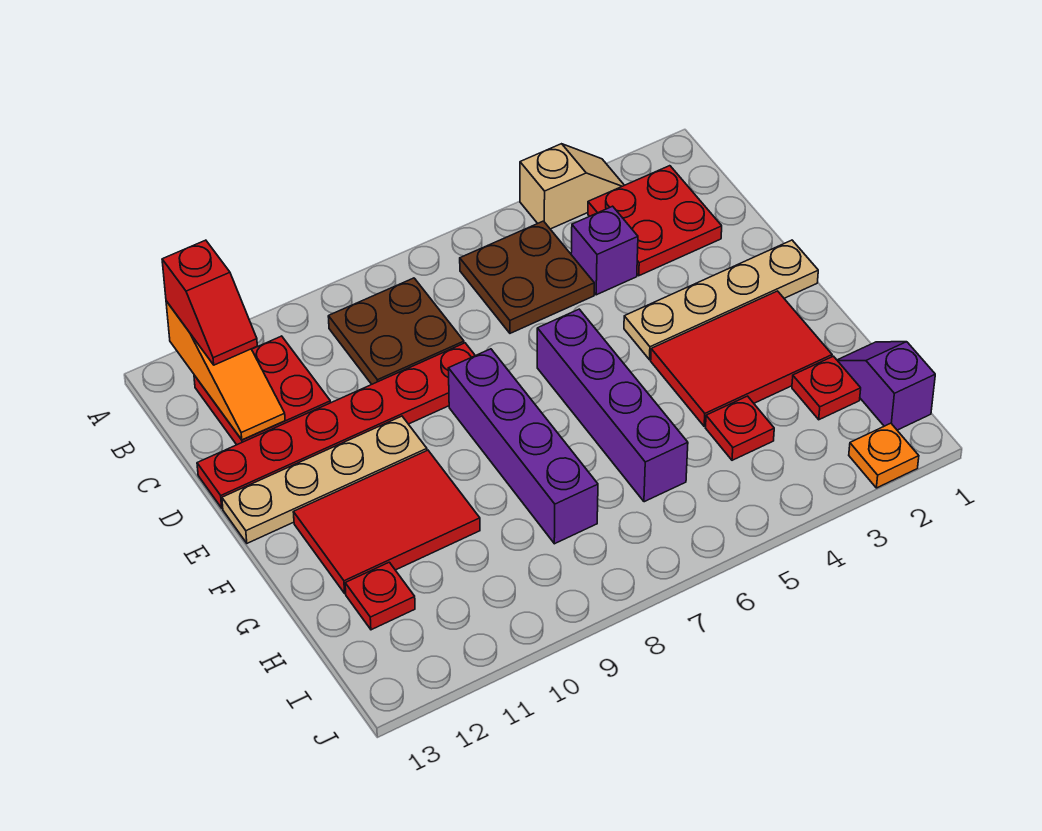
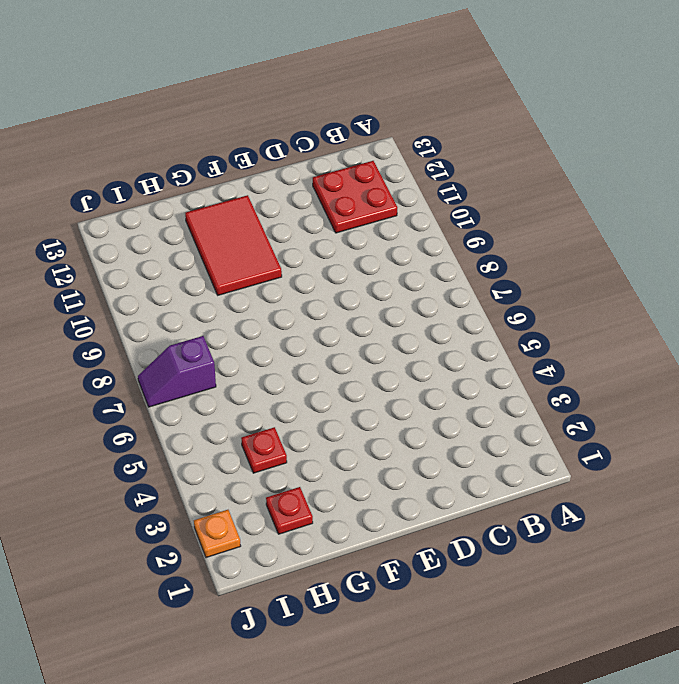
purple slope I7:J7 level 1 top I -> purple slope H1:I1 level 1 top I
none -> tan slope A3:A4 level 1 top 4
none -> red plate B2:C3 level 1
none -> brown plate B5:C6 level 1

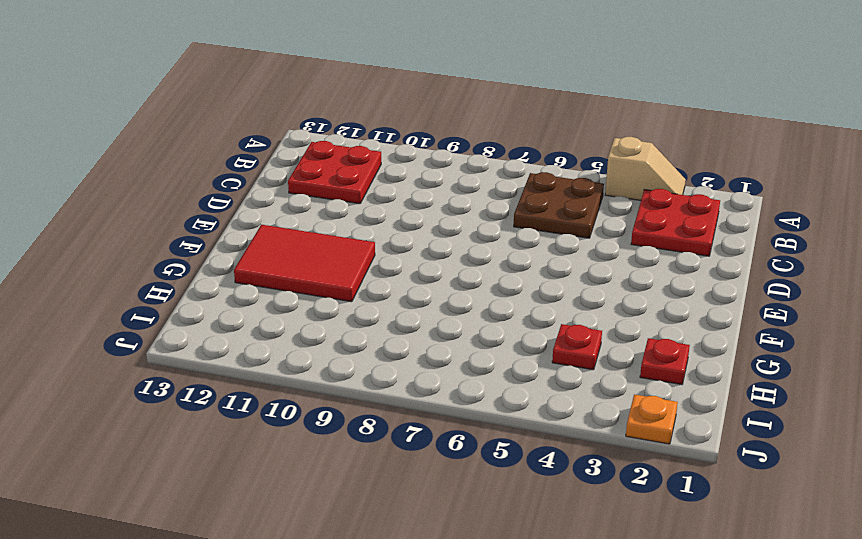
none -> brown plate B8:C9 level 1
none -> purple brick C4 level 1
none -> red plate D8:D13 level 1

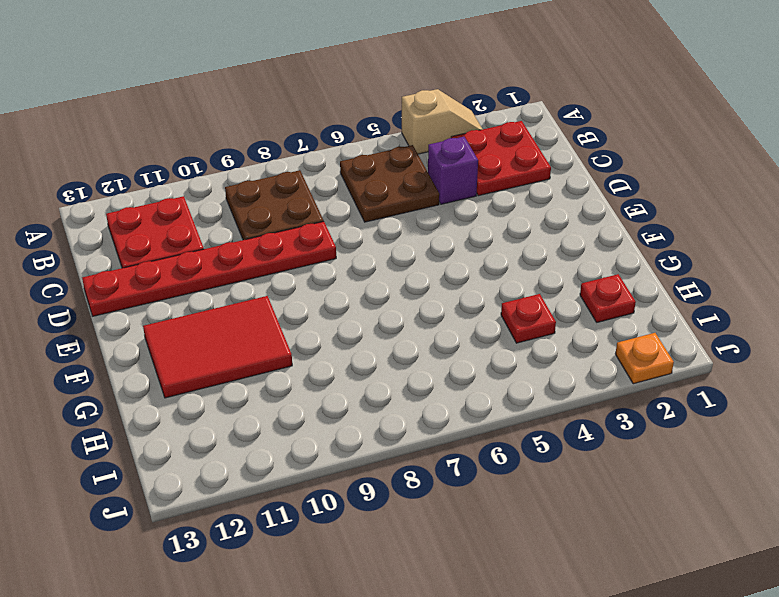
none -> tan plate E1:E4 level 1
none -> purple brick E6:H6 level 1
none -> purple brick E8:H8 level 1

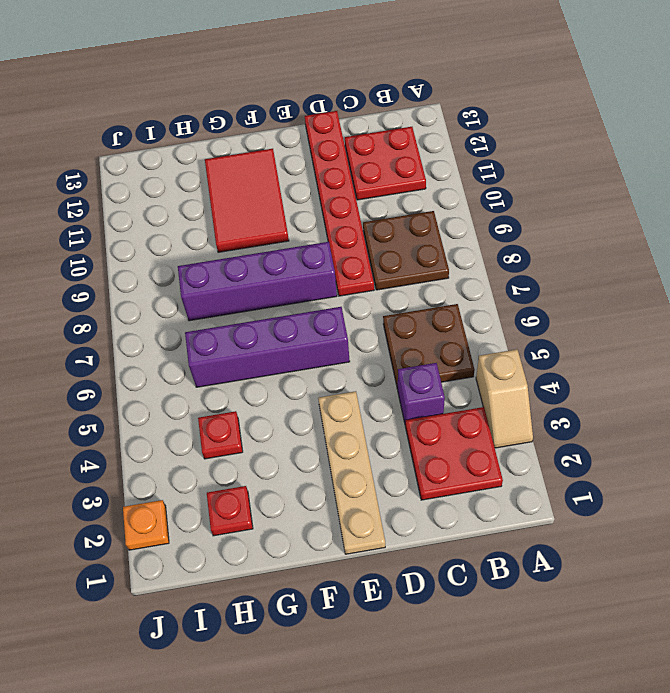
none -> tan plate E10:E13 level 1
none -> red tile F2:G4 level 1
none -> purple slope H1:I1 level 1 top I

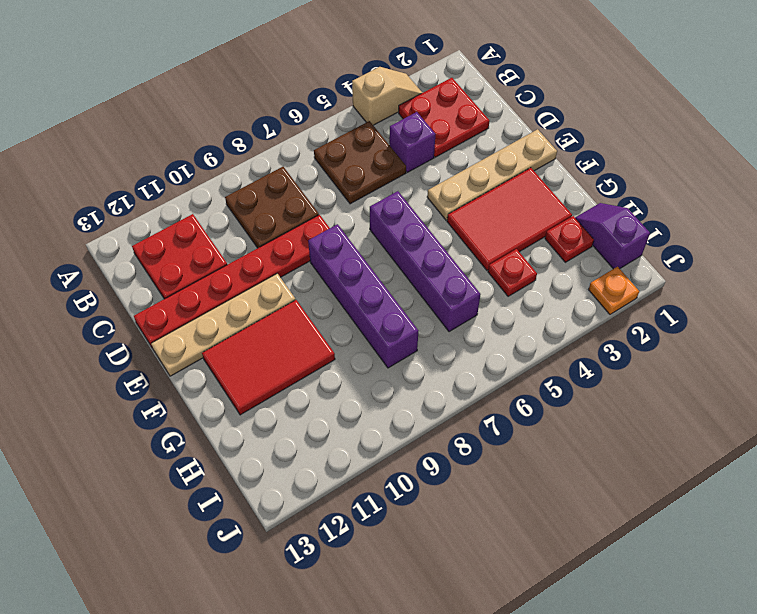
none -> red plate H12 level 1
none -> orange slope A12:C12 level 2 top A
none -> red slope A12:B12 level 3 top A

